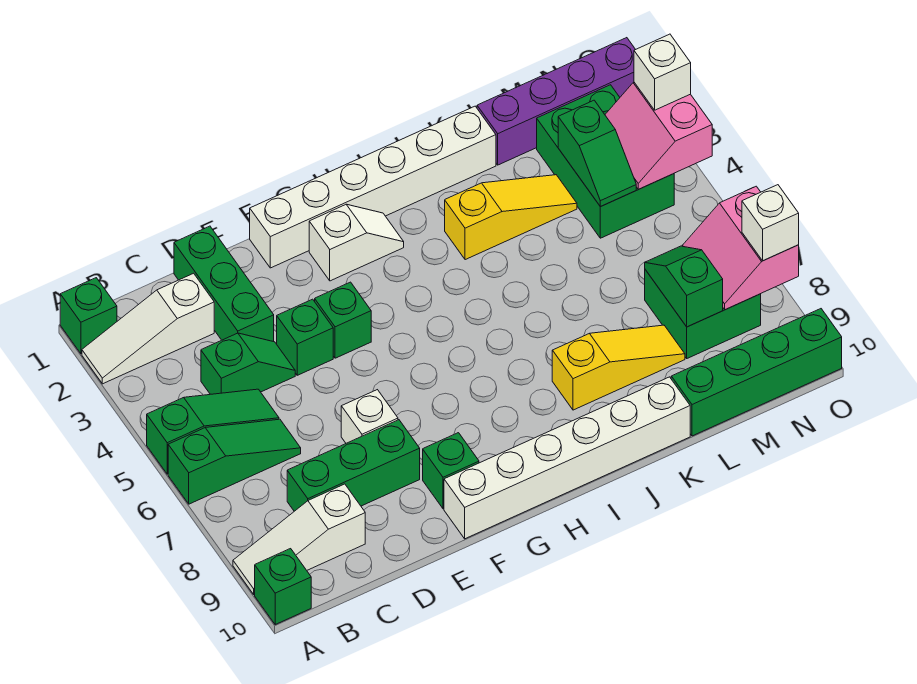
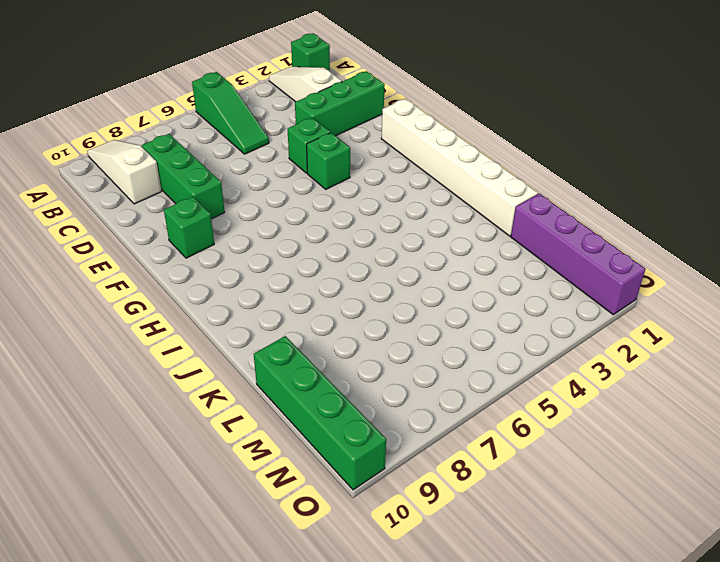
none -> green slope A6:C6 level 1 top A
none -> green brick A10 level 1
none -> green slope C4:D4 level 1 top C

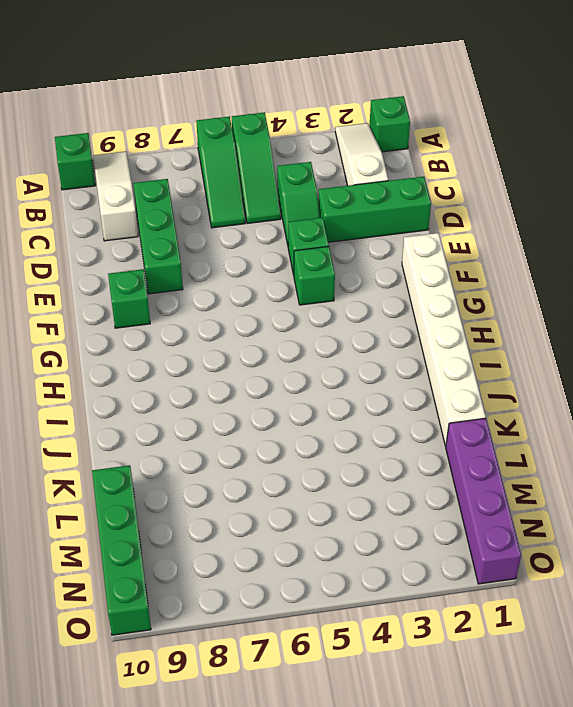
none -> white brick E7 level 1
none -> white brick F10:K10 level 1
none -> white slope G2:H2 level 1 top G

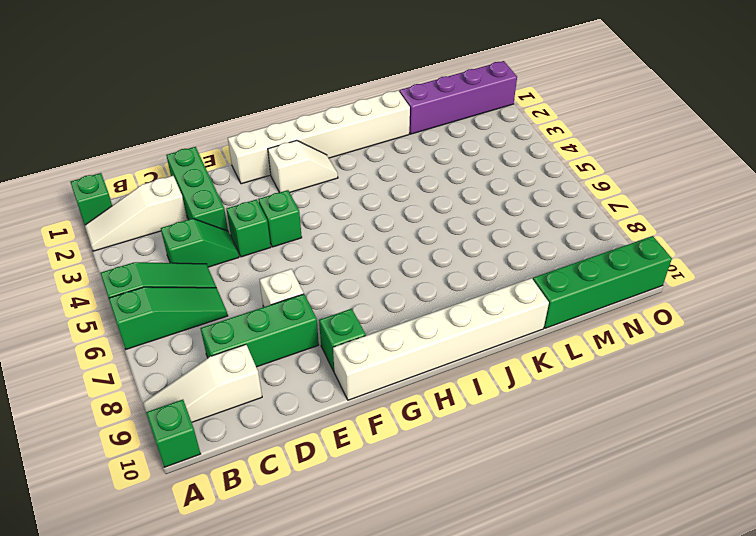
none -> yellow slope J3:L3 level 1 top J
none -> yellow slope J8:L8 level 1 top J
none -> green brick M2:N4 level 1

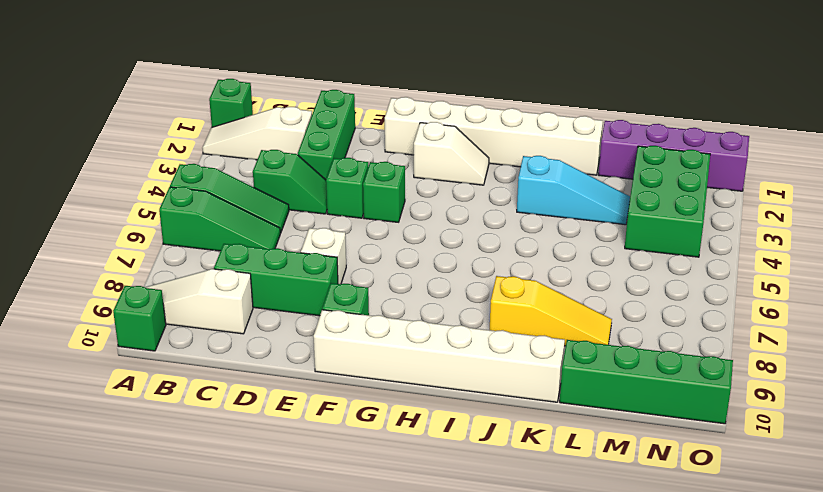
cyan slope J3:L3 level 1 top J -> yellow slope J3:L3 level 1 top J
none -> green brick M7:N8 level 1
none -> green slope M3:M4 level 2 top 3
none -> green slope M7:M8 level 2 top 8

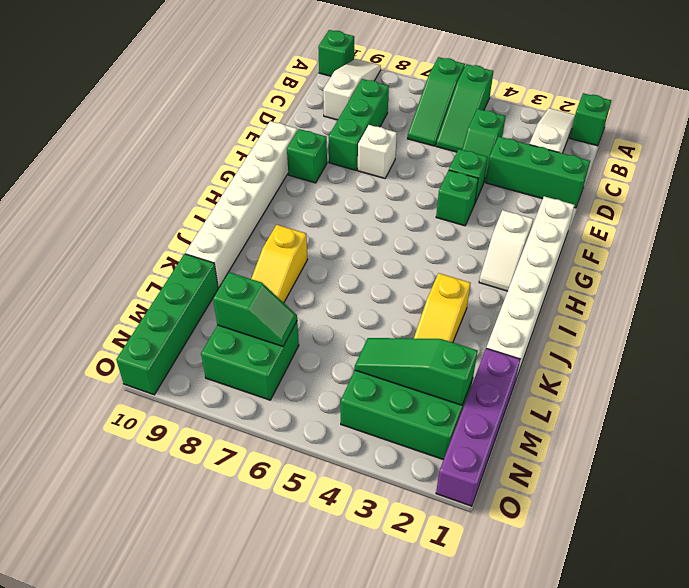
green slope M2:M4 level 2 top 2 -> green slope M3:M4 level 2 top 3
none -> pink slope N3:O4 level 2 top O
none -> pink slope N7:O8 level 2 top O
none -> white brick O3 level 3

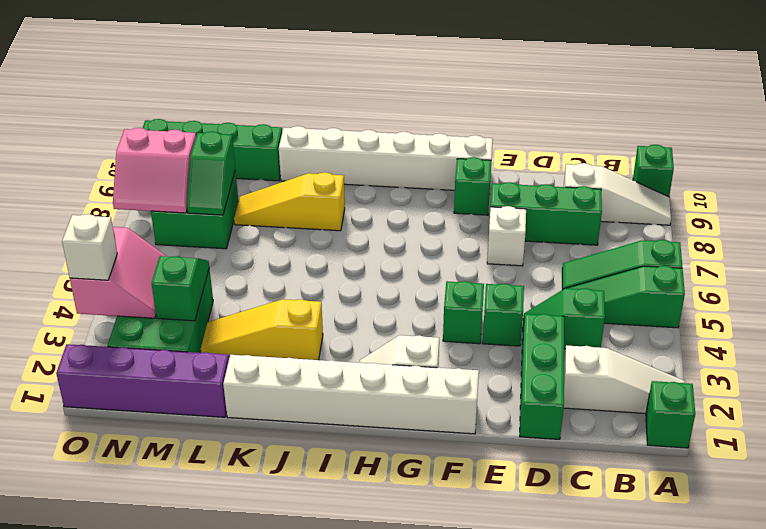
pink slope N7:O8 level 2 top 8 -> pink slope N7:O8 level 2 top O
none -> white brick O8 level 3

